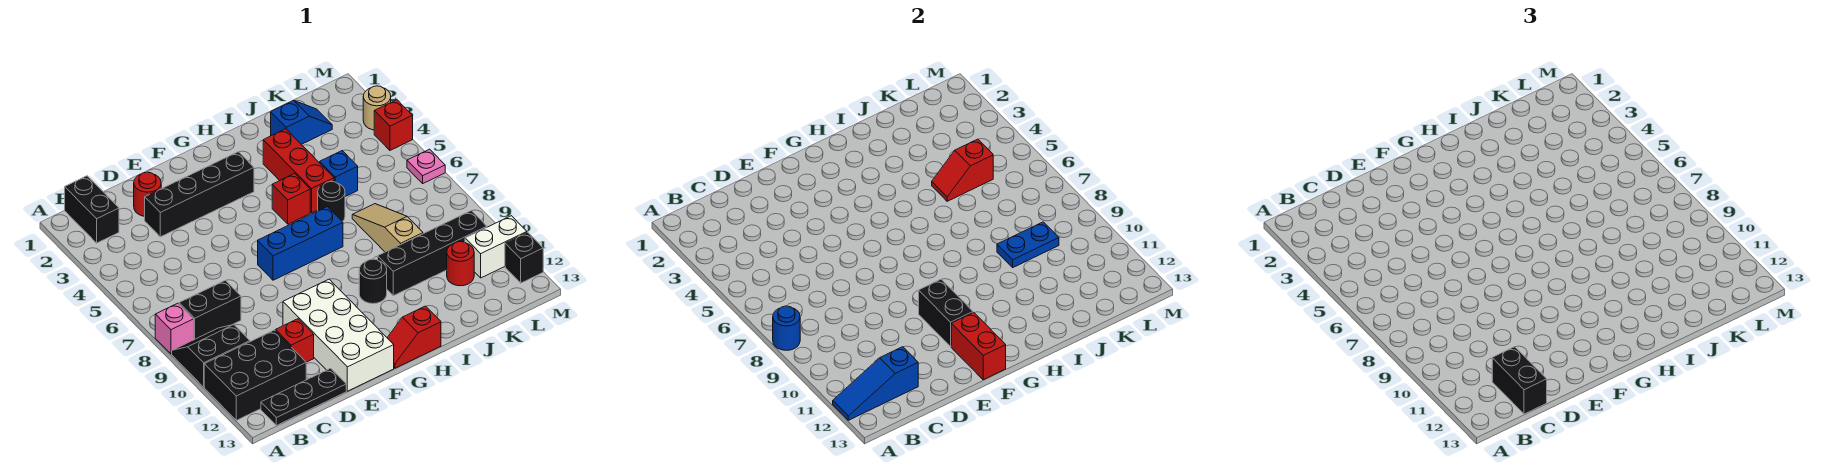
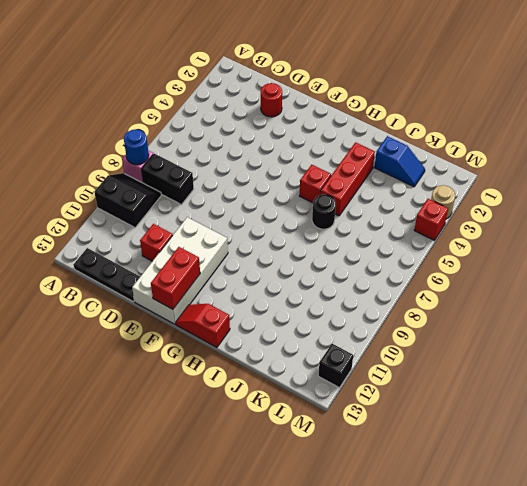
none -> black brick A11:C12 level 1
none -> black brick B1:B2 level 1
none -> black brick D3:G3 level 1
none -> blue brick F7:H7 level 1

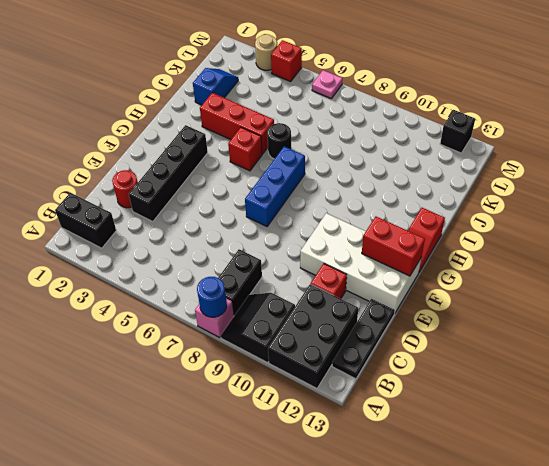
none -> black round brick H10 level 1
none -> black brick I10:L10 level 1
none -> blue brick J5 level 1
none -> tan slope J7:J9 level 1 top 9

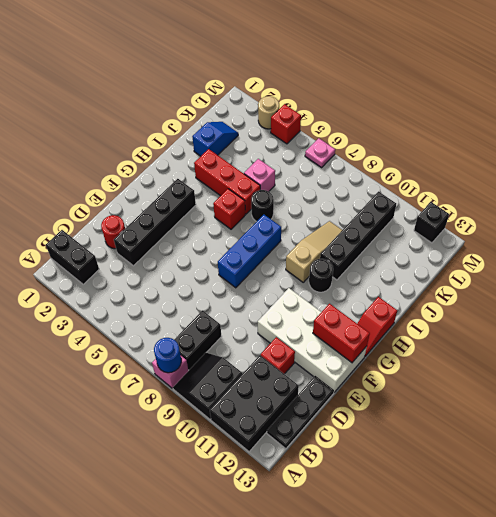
tan slope H9:J9 level 1 top H -> tan slope J7:J9 level 1 top 9
pink brick J5 level 1 -> blue brick J5 level 1
none -> red round brick K11 level 1
none -> white brick L11:M11 level 1
none -> blue slope A12:C12 level 2 top C
none -> black brick F10:F11 level 2

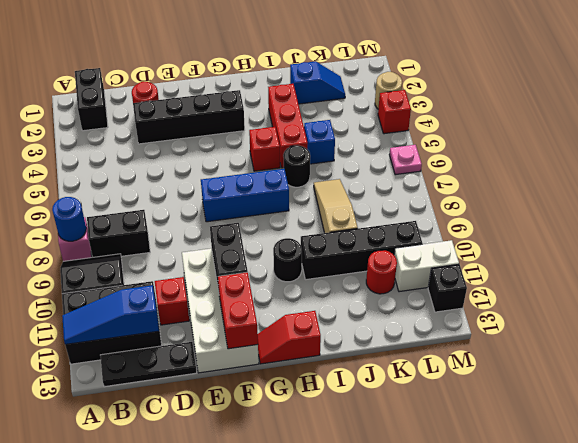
none -> red slope J5:K5 level 2 top K
none -> blue plate J9:K9 level 2
none -> black brick C12:C13 level 3

